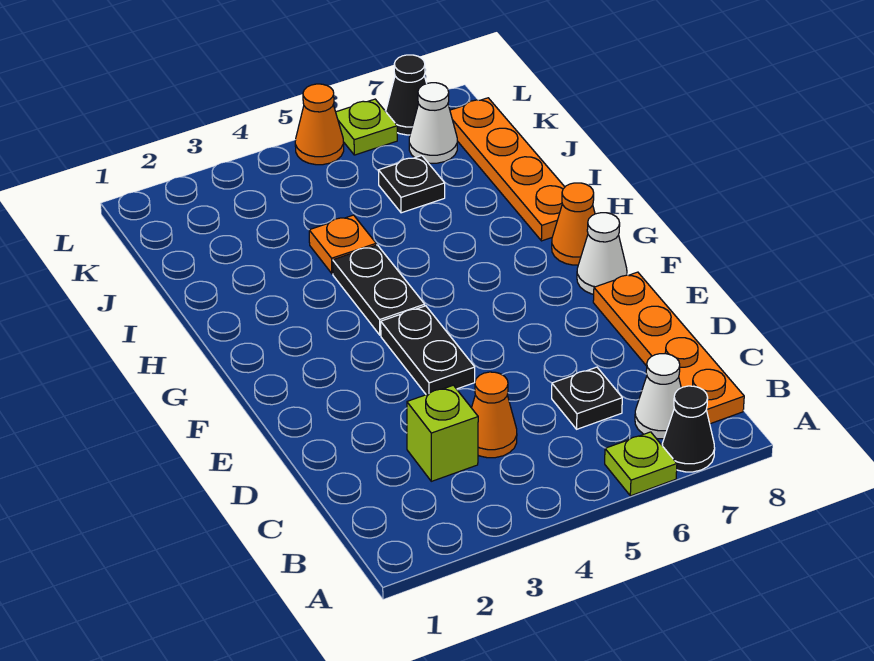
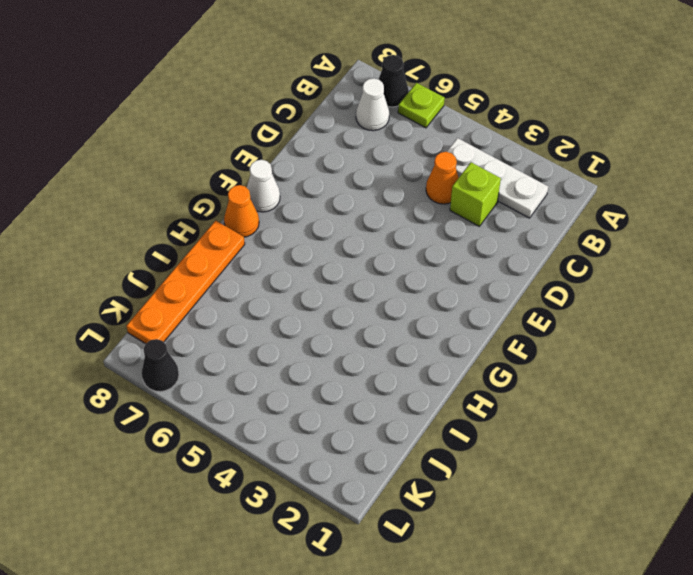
white plate B2:B4 level 1 -> none
none -> orange plate B8:E8 level 1
none -> black plate C6 level 1
none -> black plate E4:F4 level 1

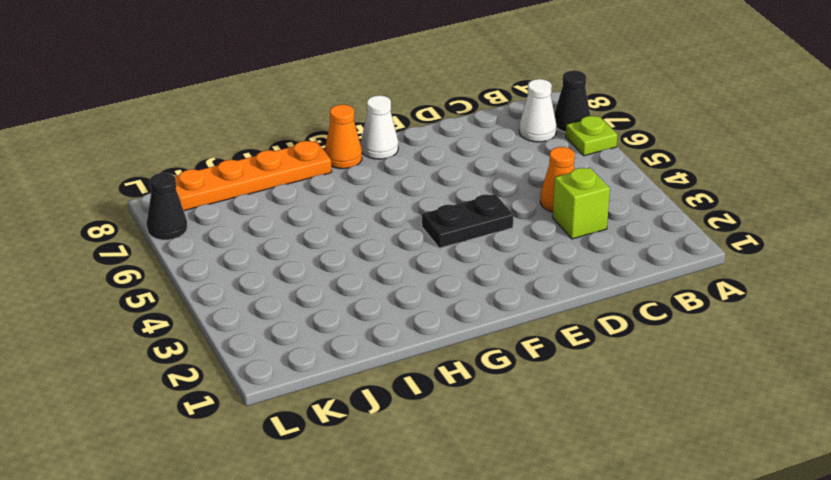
none -> orange plate B8:E8 level 1
none -> black plate C6 level 1
none -> black plate G4:H4 level 1

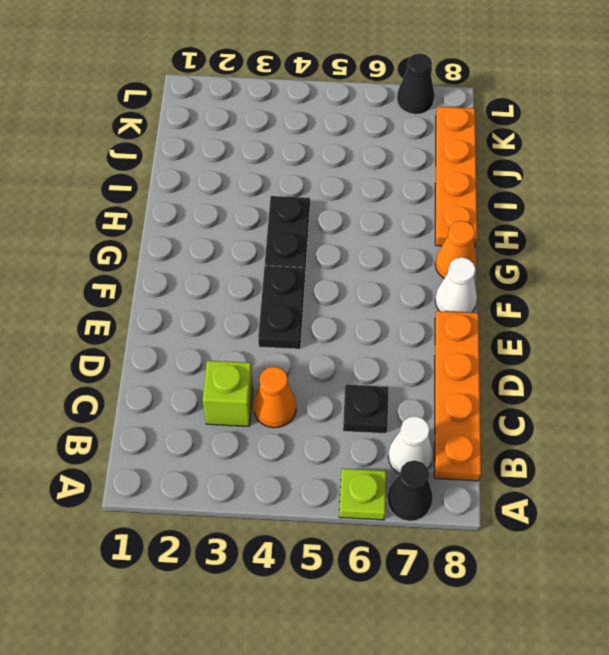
none -> orange plate I4 level 1
none -> black plate J6 level 1
none -> white cone K7 level 1

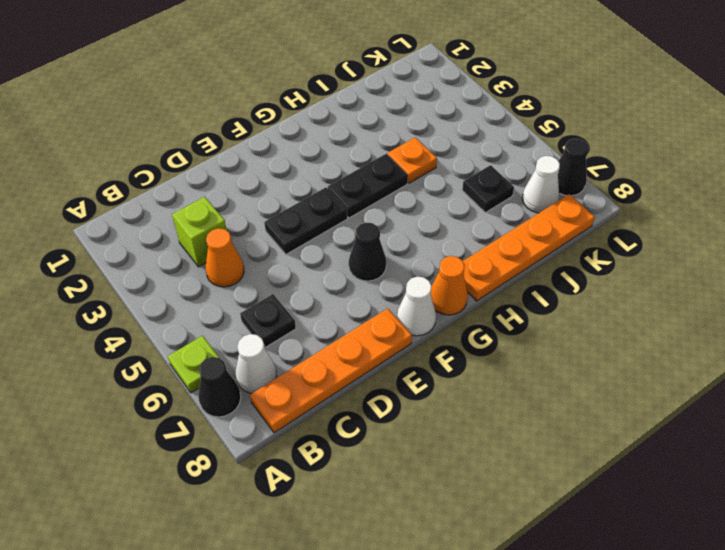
black cone F6 level 1 -> none
none -> orange cone L5 level 1
none -> lime plate L6 level 1

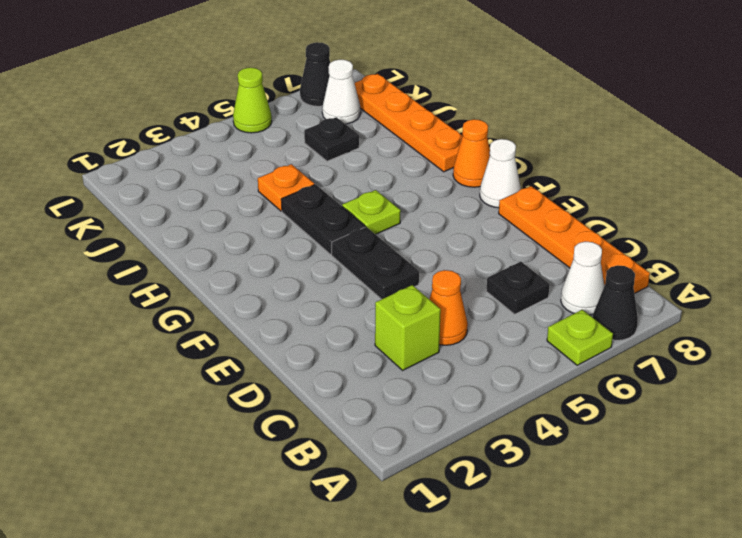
lime plate G5 level 1 -> lime plate L6 level 1
lime cone L5 level 1 -> orange cone L5 level 1

